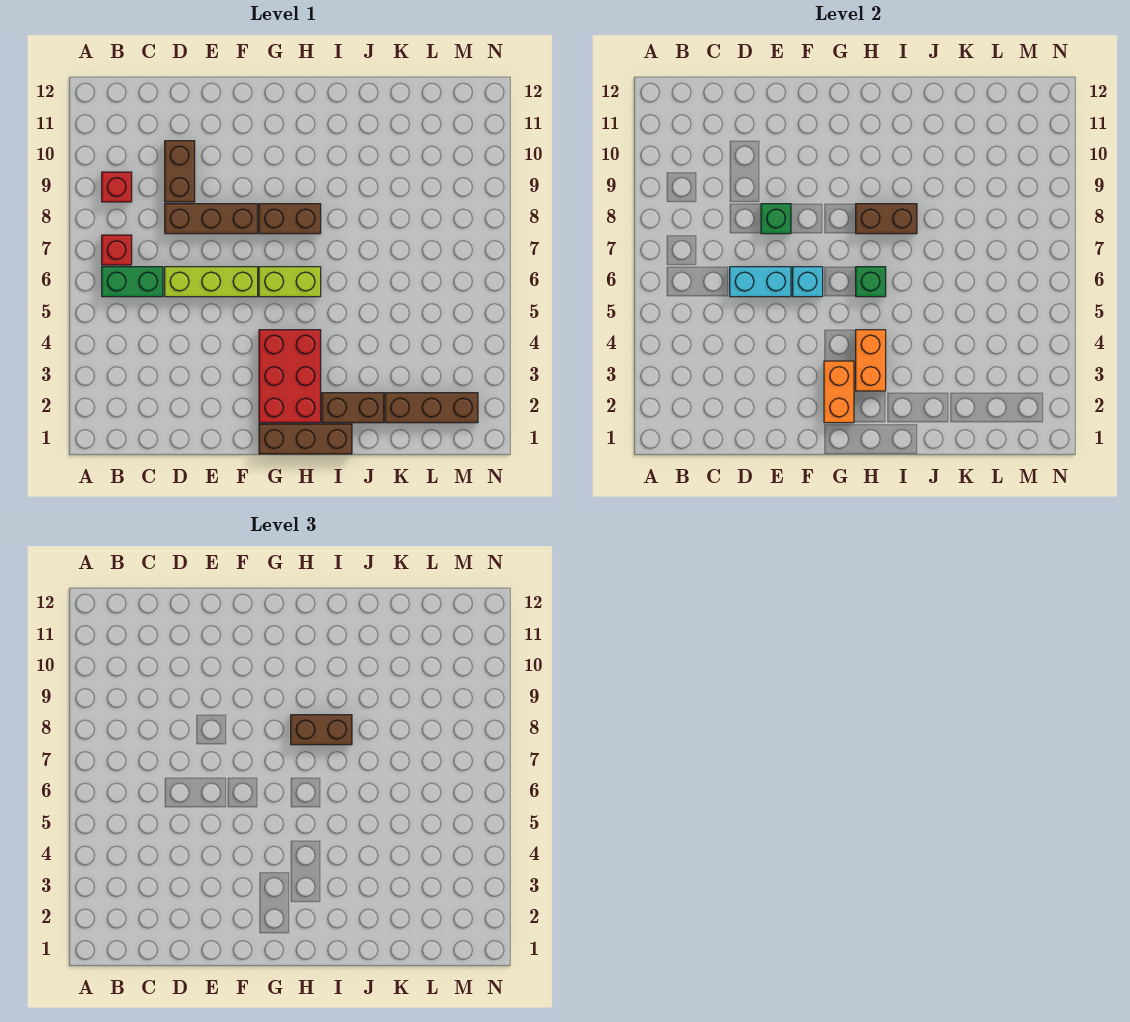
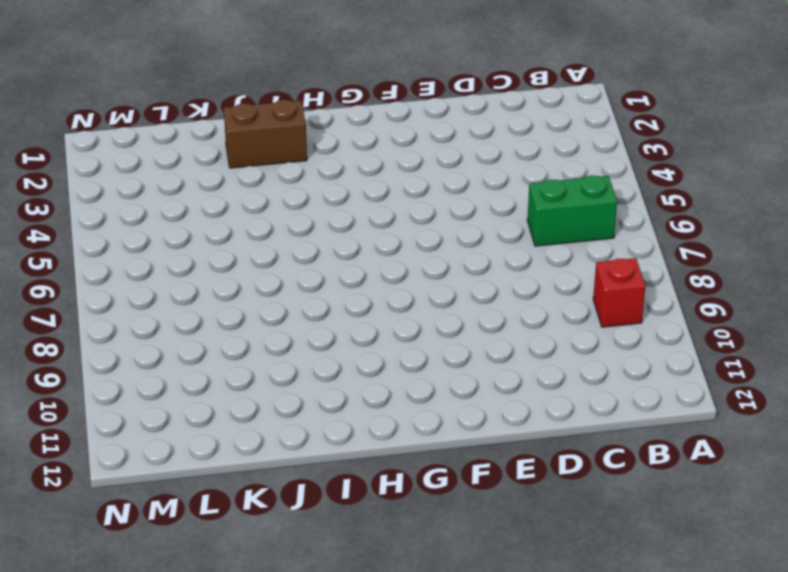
none -> red brick B7 level 1
none -> lime brick D6:F6 level 1
none -> brown brick D8:F8 level 1

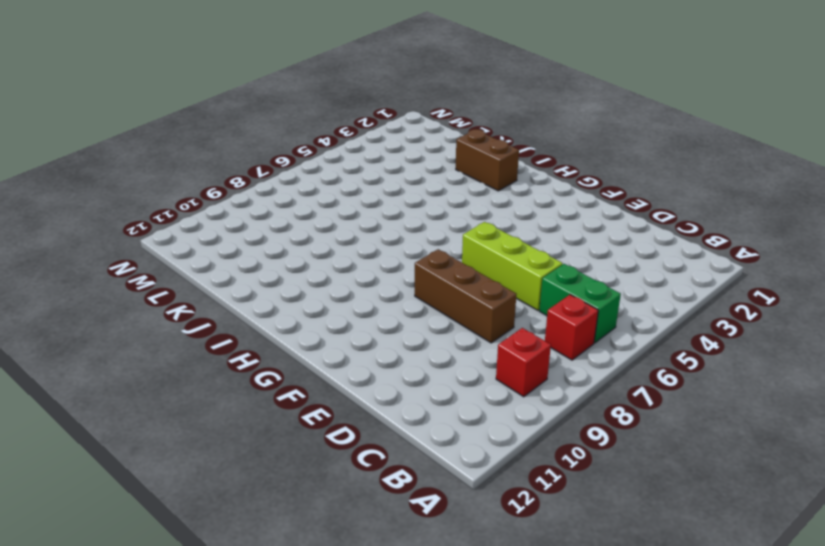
none -> brown brick D9:D10 level 1
none -> brown brick G1:I1 level 1
none -> red brick G2:H4 level 1

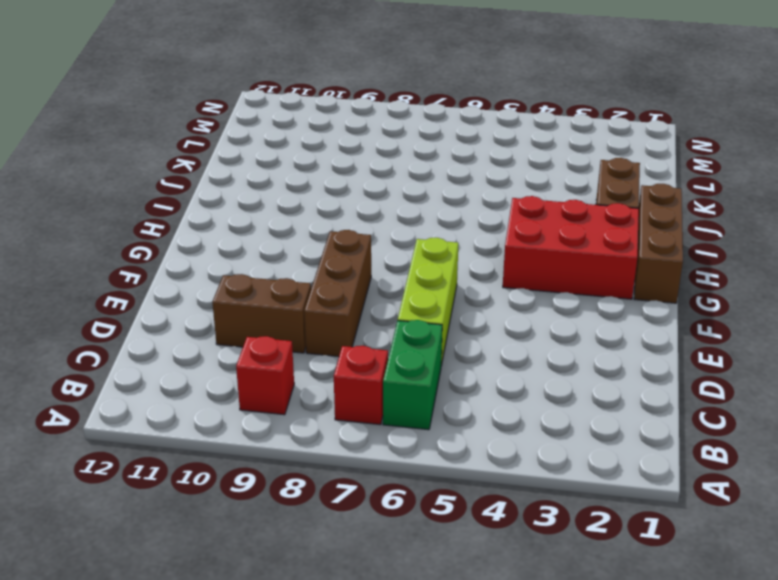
none -> lime brick G6:H6 level 1
none -> brown brick G8:H8 level 1
none -> brown brick K2:M2 level 1

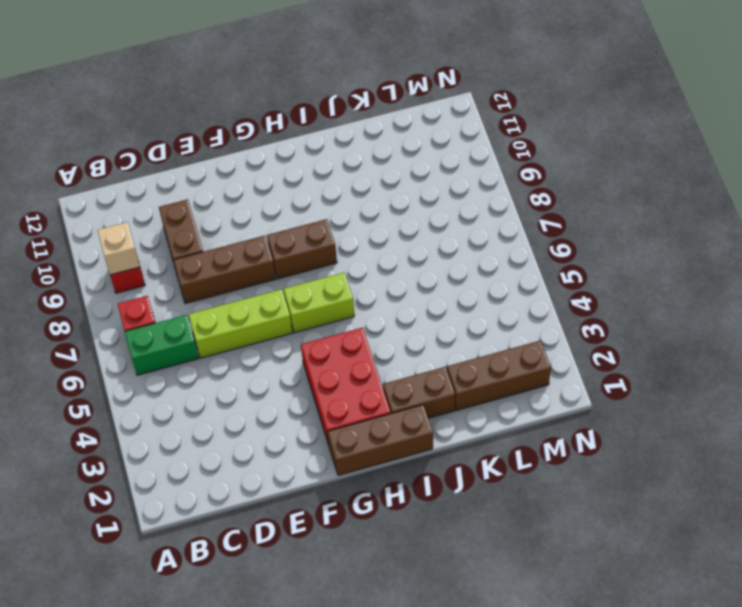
tan brick B9 level 2 -> none
none -> cyan brick D6:E6 level 2
none -> green brick E8 level 2
none -> cyan brick F6 level 2

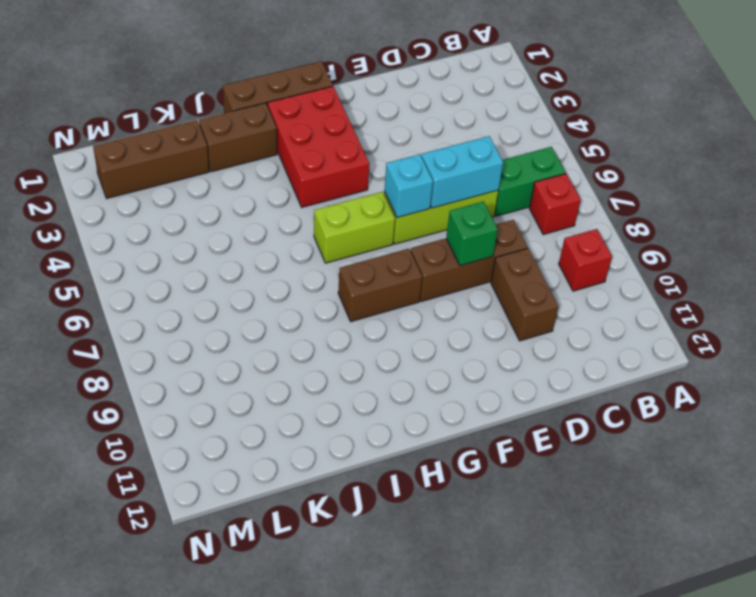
none -> orange brick G2:G3 level 2
none -> orange brick H3:H4 level 2
none -> green brick H6 level 2

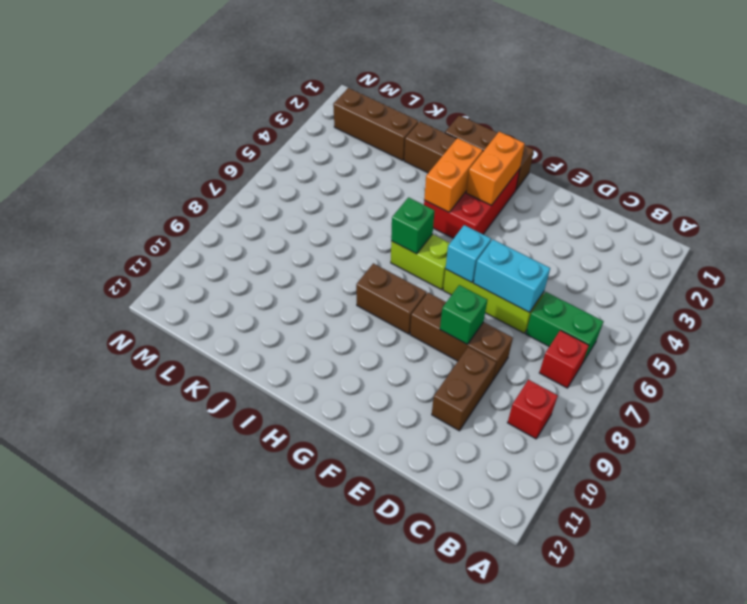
none -> brown brick H8:I8 level 2
none -> brown brick H8:I8 level 3

